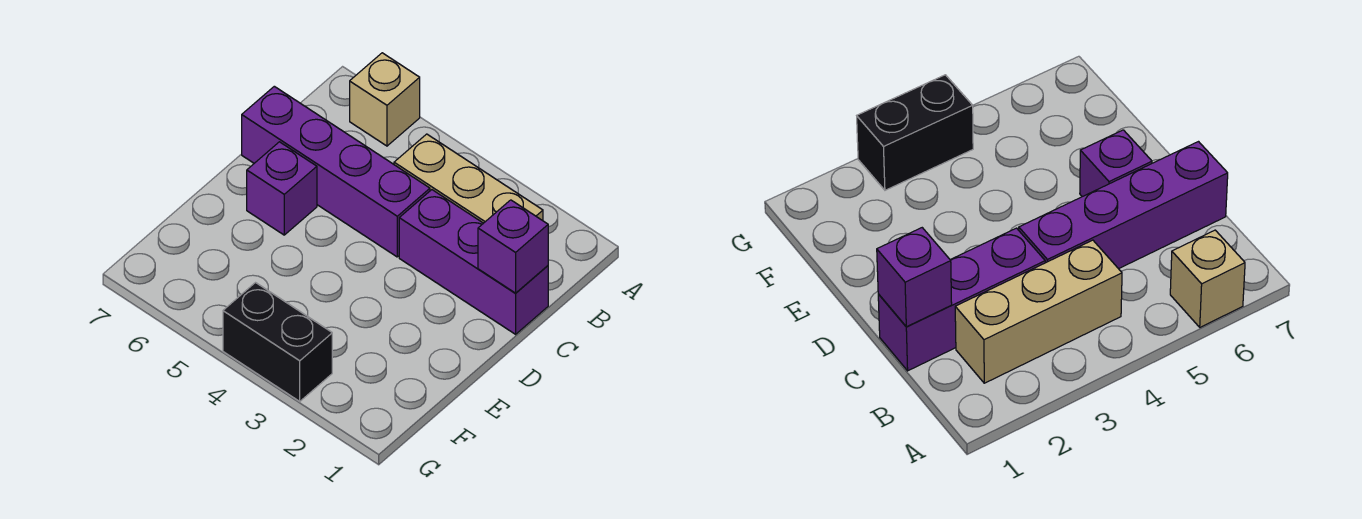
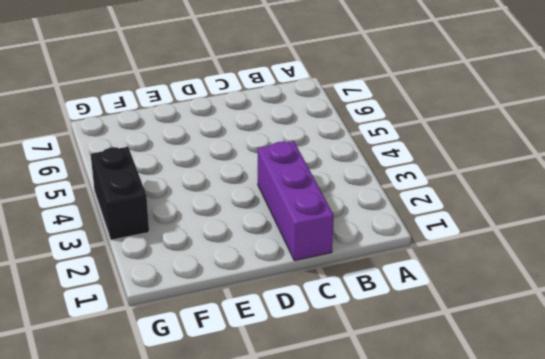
none -> tan brick A6 level 1
none -> tan brick B2:B4 level 1

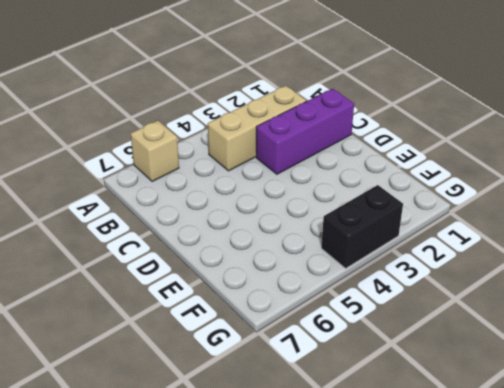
none -> purple brick C4:C7 level 1
none -> purple brick D6 level 1

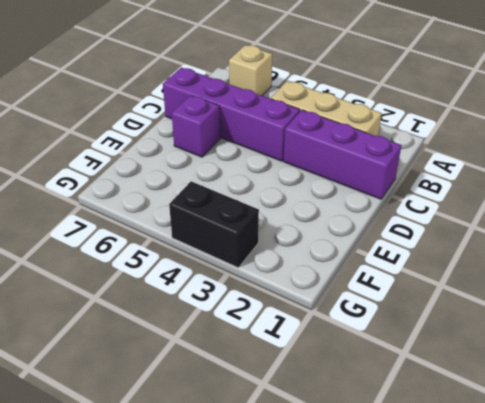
none -> purple brick C1 level 2

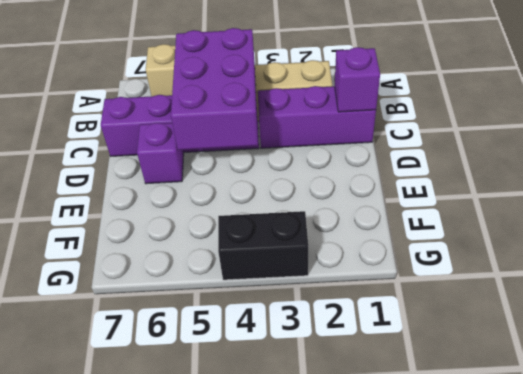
purple brick B4:D5 level 2 -> none

